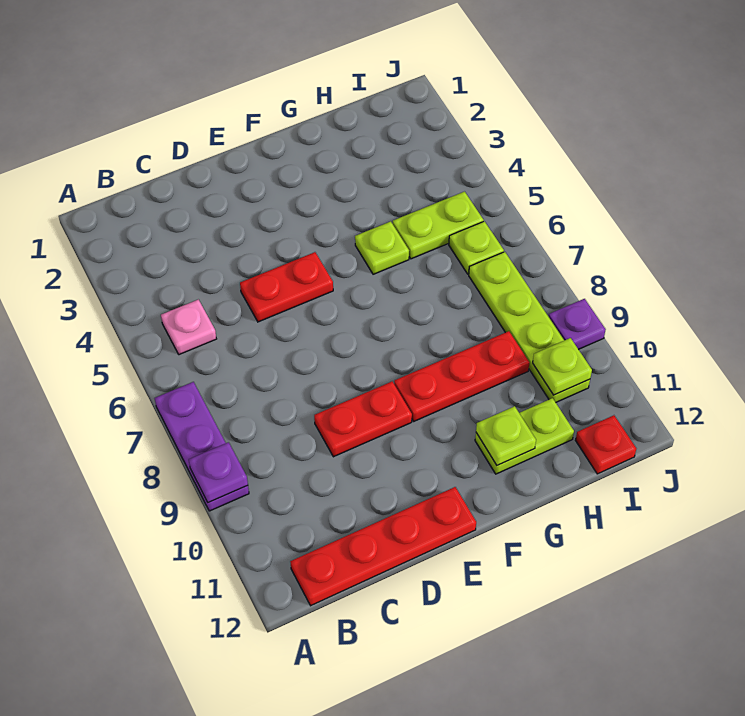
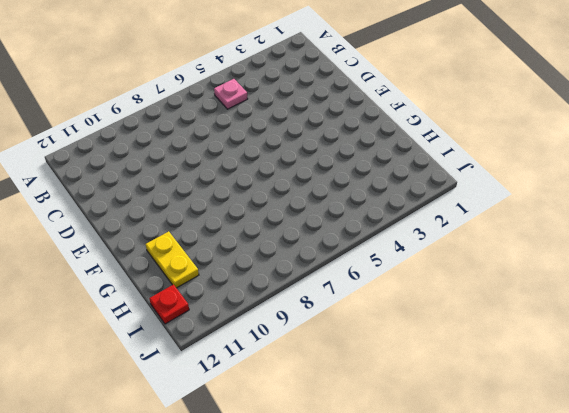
yellow plate G11:H11 level 1 -> lime plate G11:H11 level 1
none -> purple plate A7:A9 level 1
none -> red plate B12:E12 level 1
none -> red plate D5:E5 level 1

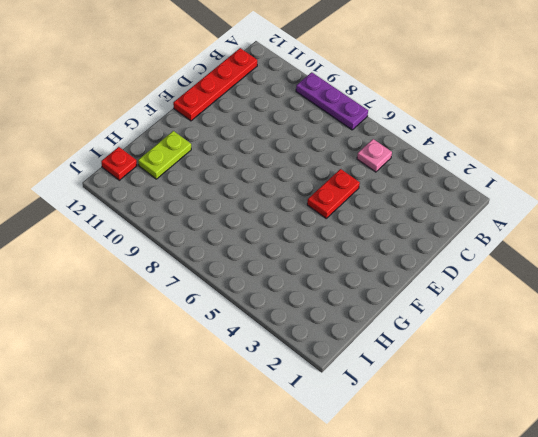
none -> red plate D9:E9 level 1
none -> red plate F9:H9 level 1
none -> lime plate G5 level 1

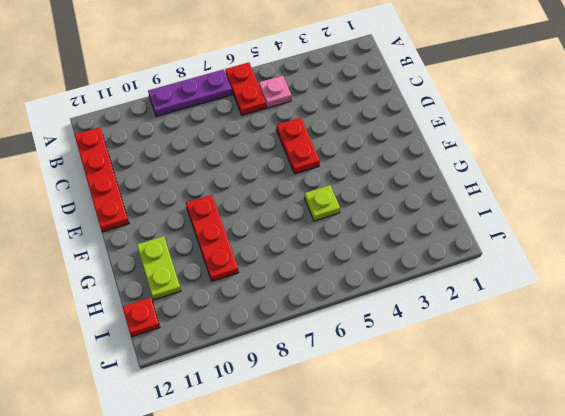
red plate A6:B6 level 1 -> red plate D9:E9 level 1
none -> lime plate H5:I5 level 1
none -> lime plate I6 level 1
none -> lime plate I7:I10 level 1

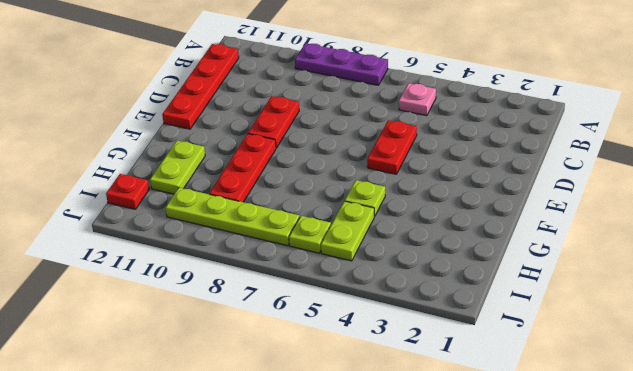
none -> purple plate J9 level 1
none -> purple plate A9 level 2
none -> lime plate G11 level 2

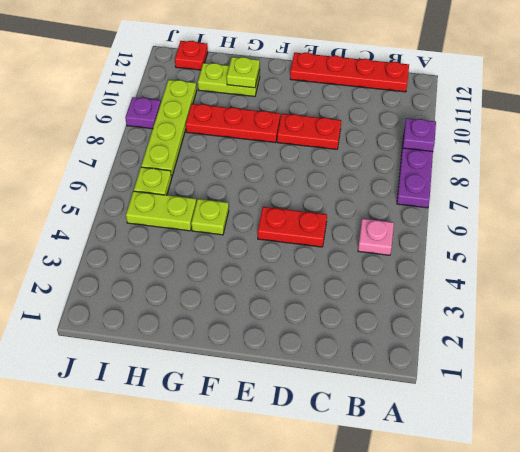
none -> lime plate I10 level 2

